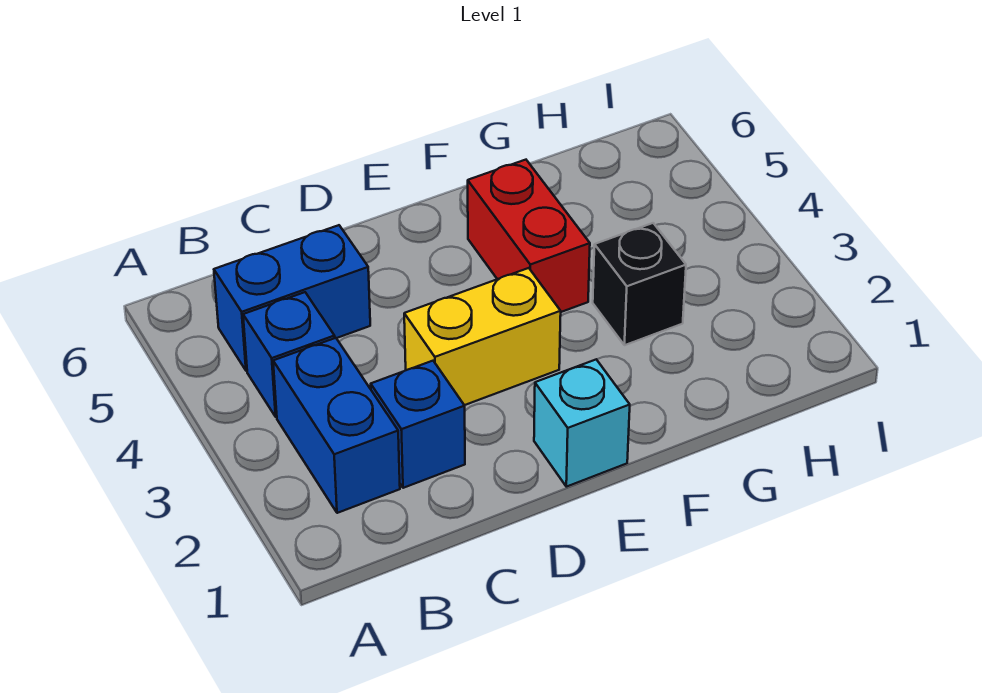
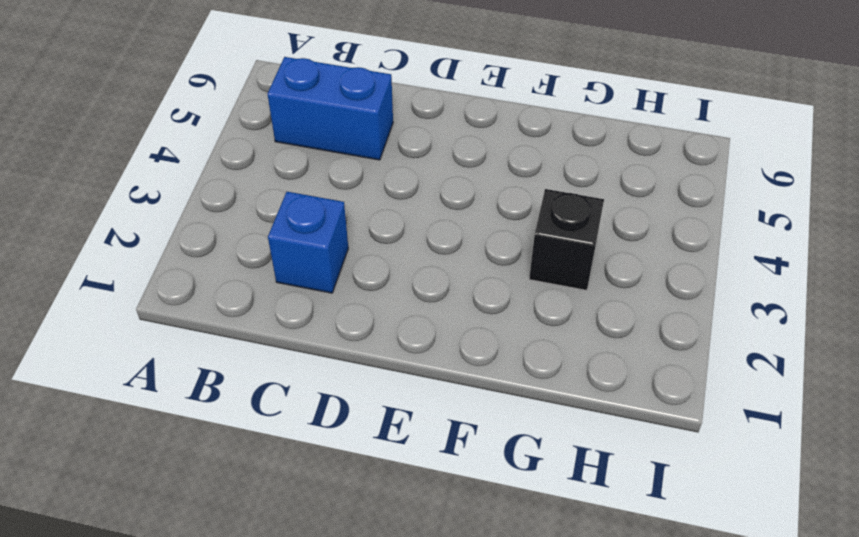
none -> blue brick B2:B3 level 1
none -> blue brick B4 level 1

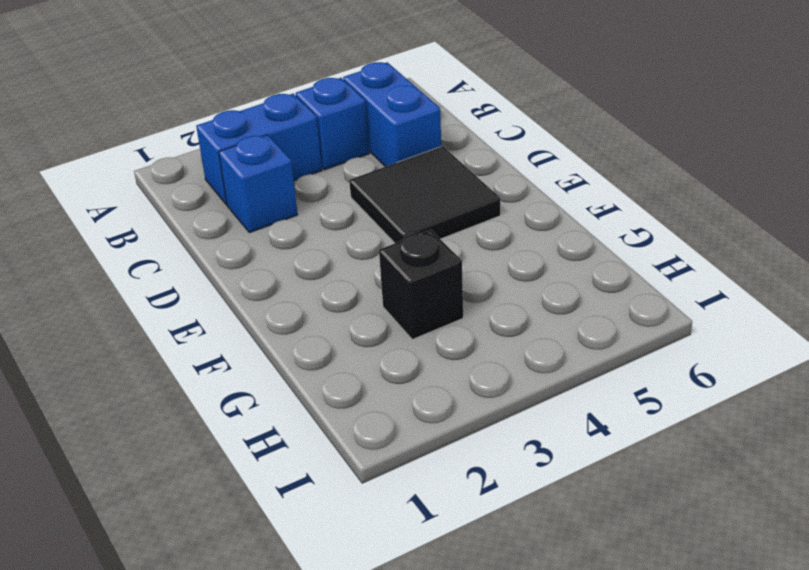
black tile D4:E5 level 1 -> none
none -> yellow brick D3:E3 level 1
none -> cyan brick E1 level 1

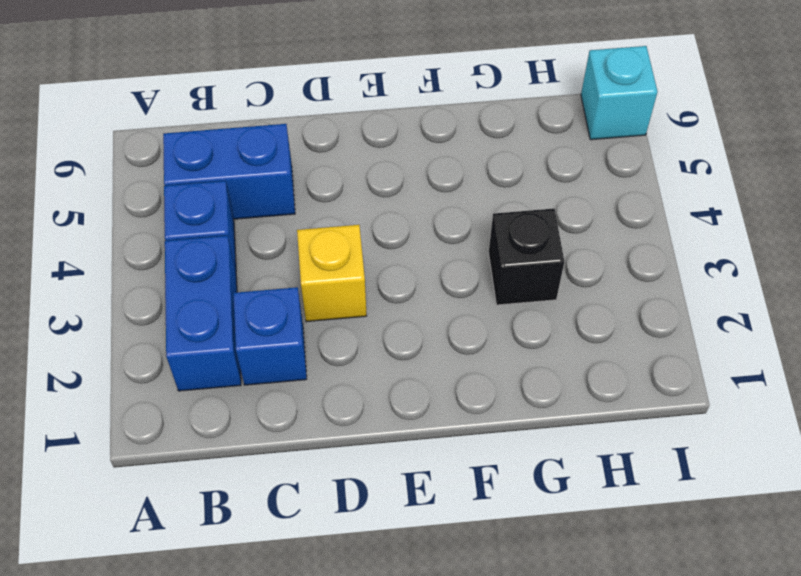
yellow brick D3 level 1 -> yellow brick D3:E3 level 1
cyan brick I6 level 1 -> cyan brick E1 level 1
none -> red brick F4:F5 level 1

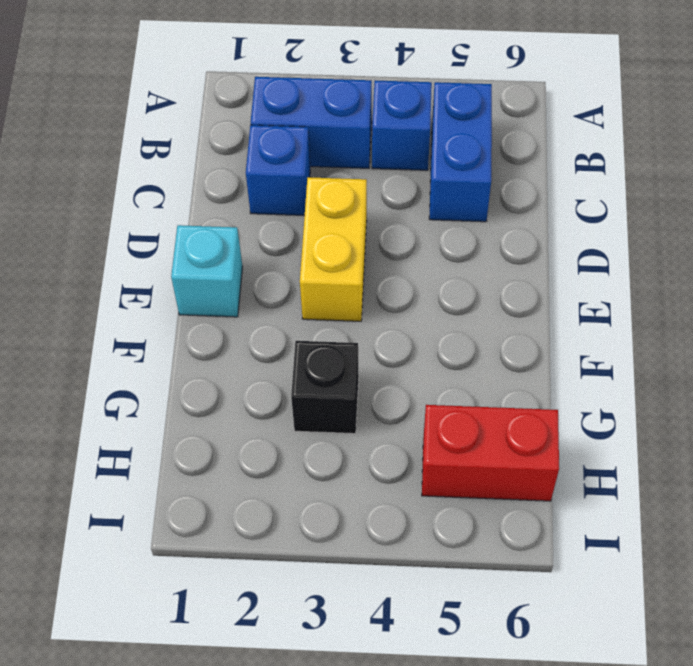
red brick H5:H6 level 1 -> red brick F4:F5 level 1

